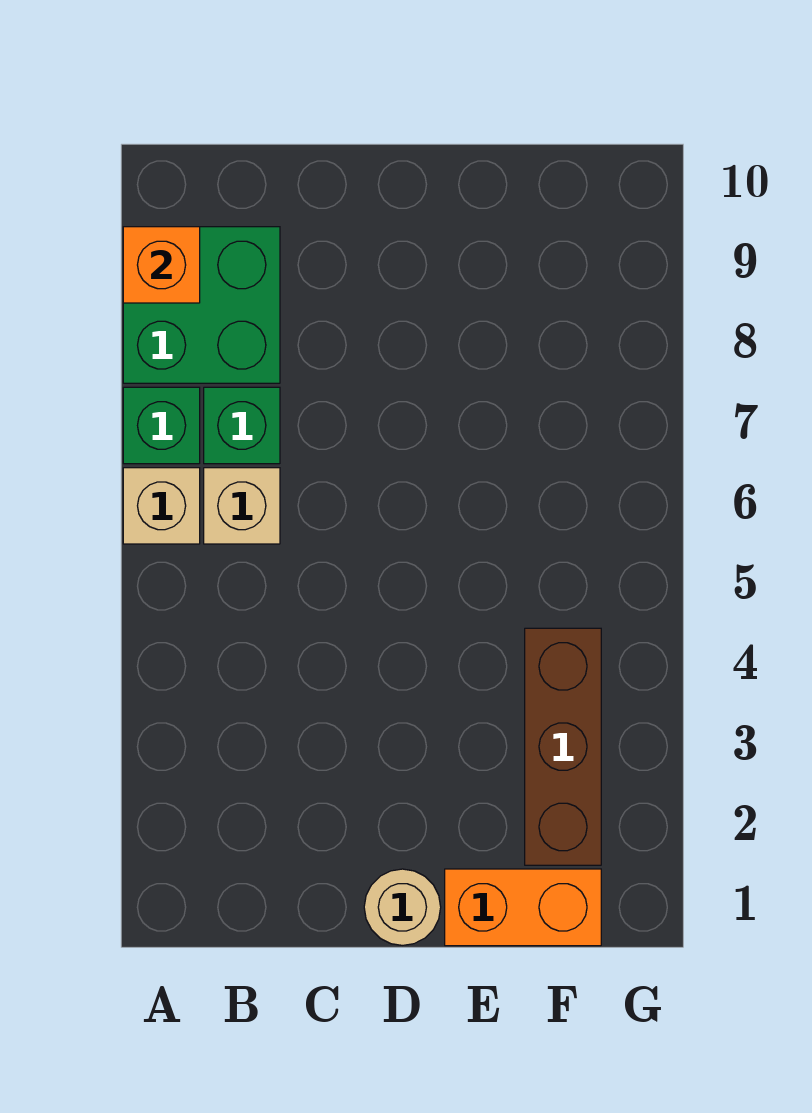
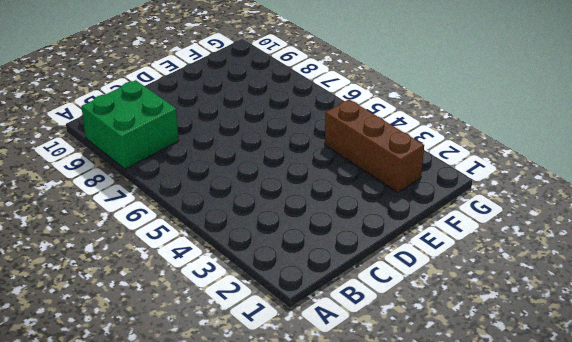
none -> tan brick A6 level 1
none -> green brick A7 level 1

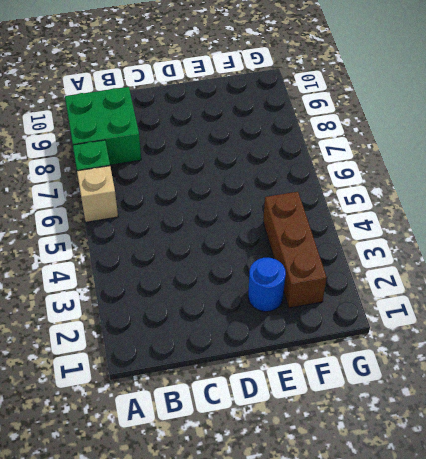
blue round brick E2 level 1 -> none
none -> tan brick B6 level 1
none -> green brick B7 level 1

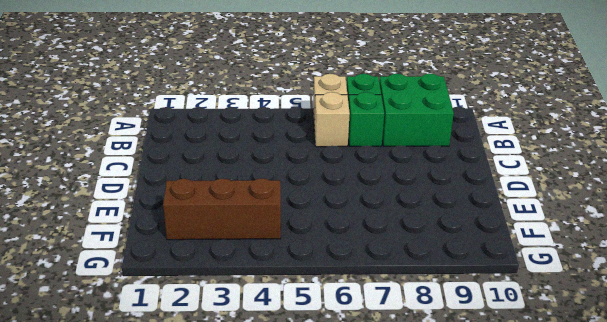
none -> tan round brick D1 level 1
none -> orange brick E1:F1 level 1

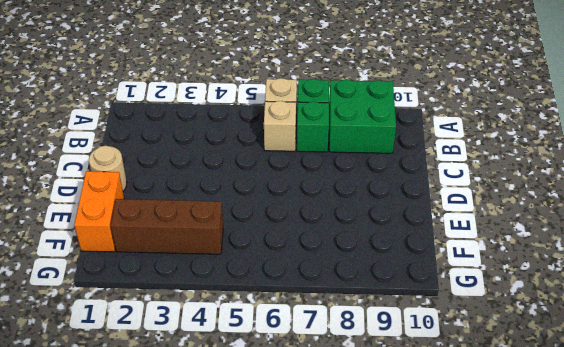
none -> orange brick A9 level 2

